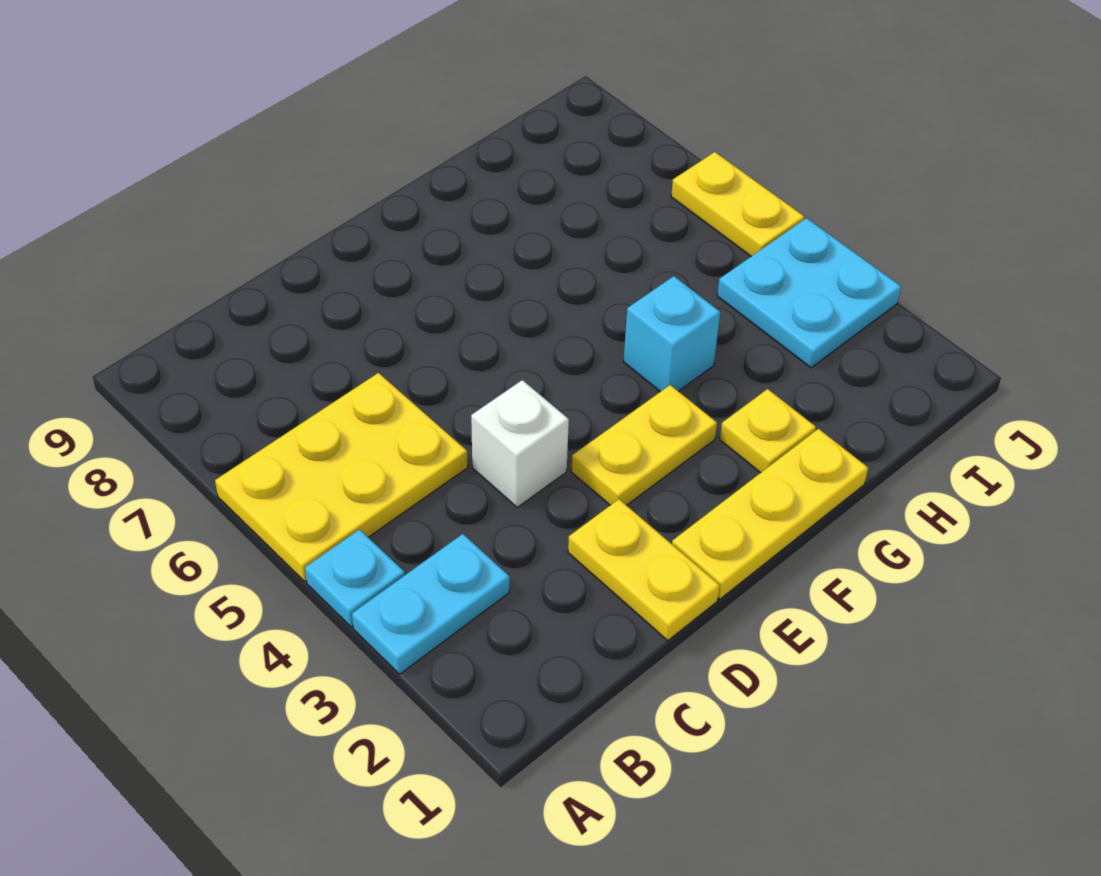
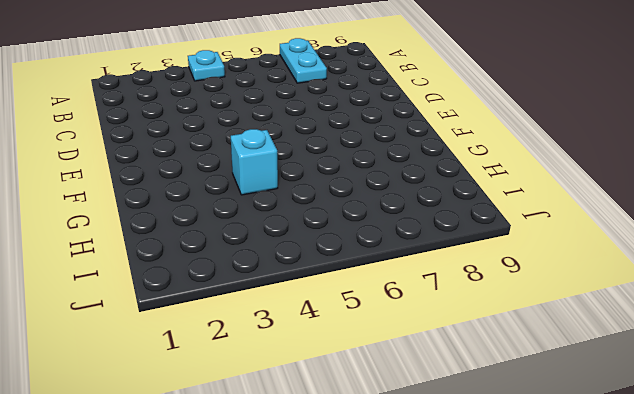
cyan plate A7:B7 level 1 -> cyan plate A3:B3 level 1
none -> yellow plate A5:C6 level 1
none -> yellow plate D1:D2 level 1

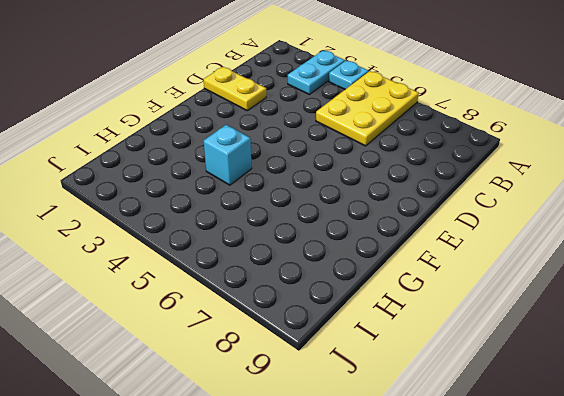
none -> white brick D4 level 1
none -> yellow plate E1:G1 level 1

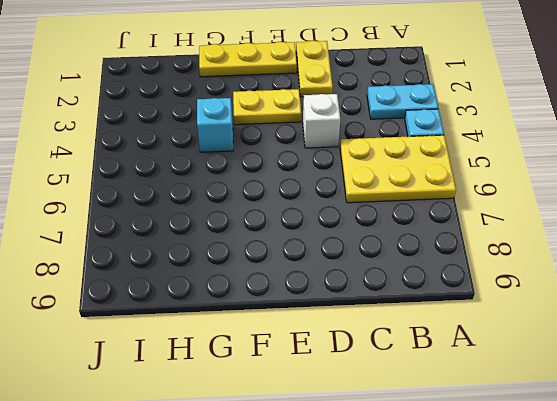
none -> yellow plate G2 level 1
none -> cyan plate I3:J4 level 1

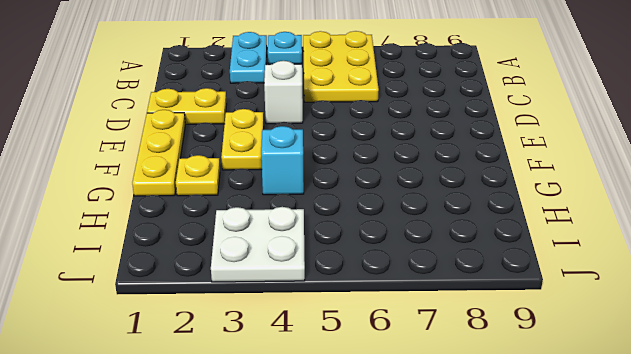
white plate I3:J4 level 1 -> cyan plate I3:J4 level 1
none -> yellow plate J5:J6 level 1

